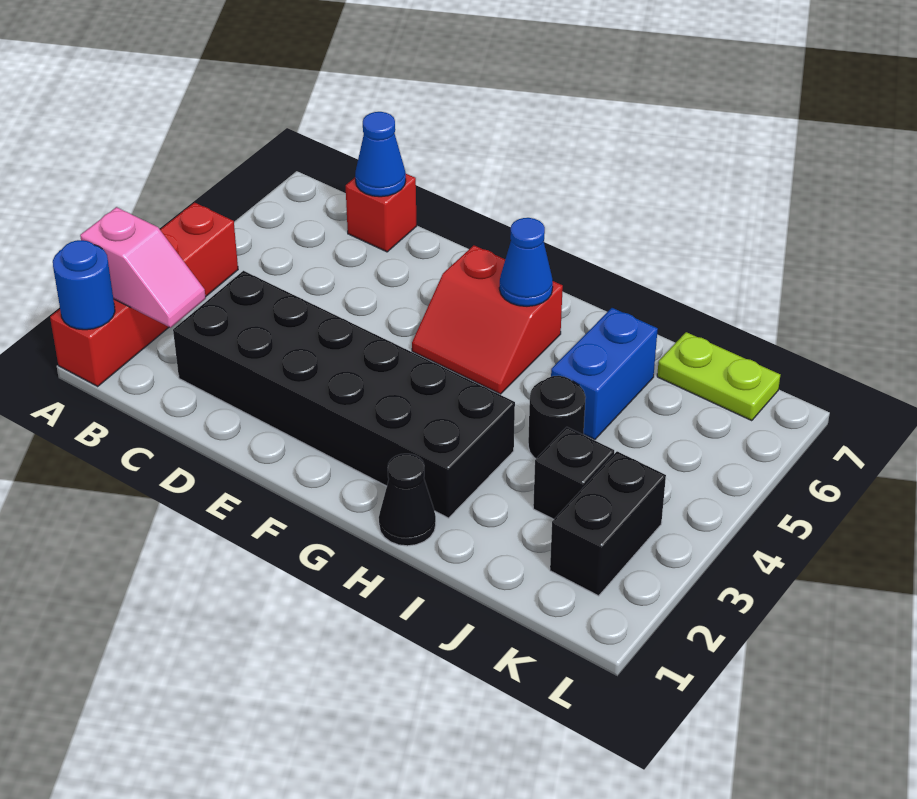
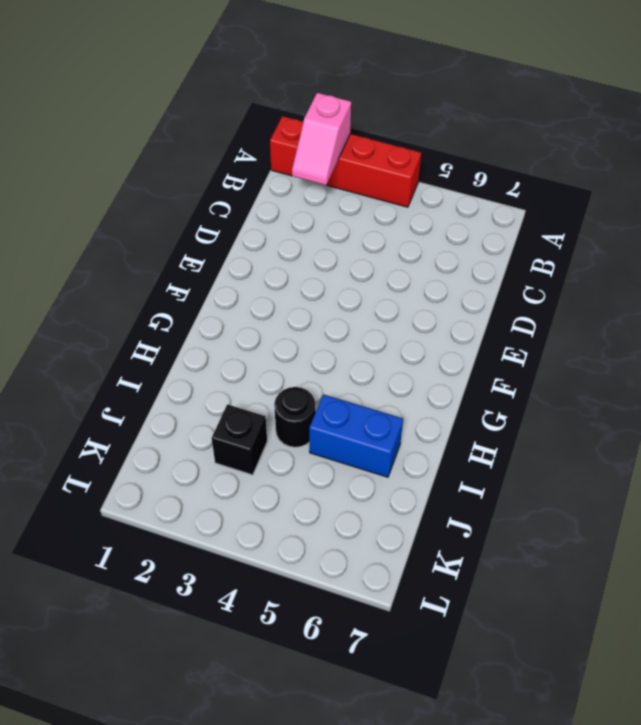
none -> black brick C2:H3 level 1
none -> red brick C7 level 1
none -> red slope F5:G6 level 1 top 6

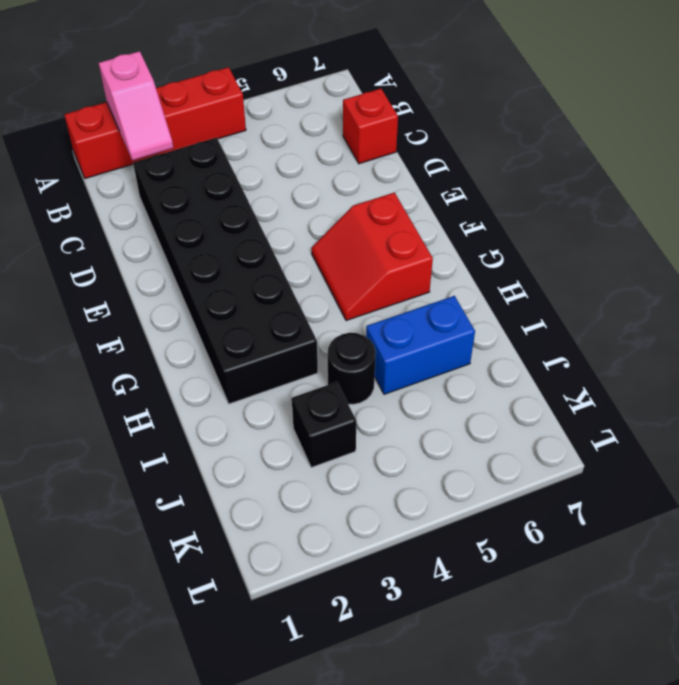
none -> black cone H1 level 1
none -> lime plate J7:K7 level 1
none -> black brick K2:K3 level 1

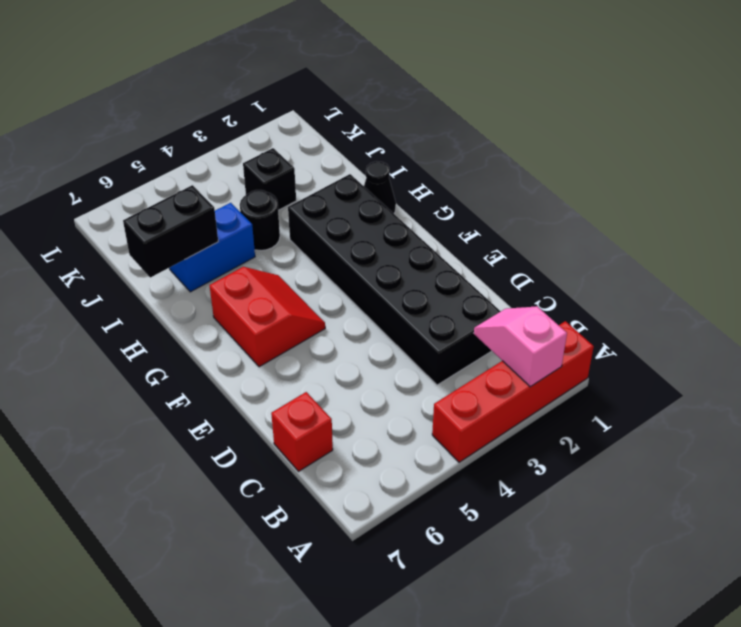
black brick I6:I7 level 2 -> black brick K2:K3 level 1
none -> lime plate J7:K7 level 1
none -> blue round brick A1 level 2
none -> blue cone C7 level 2

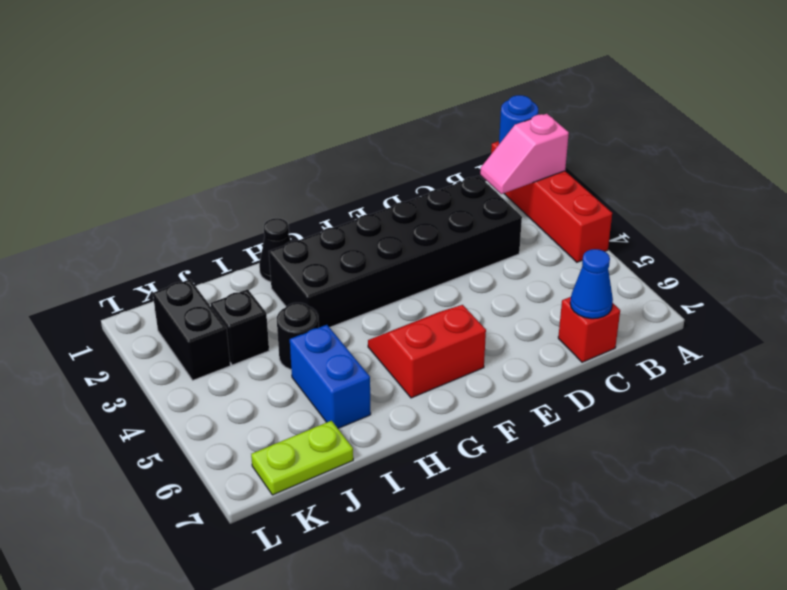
none -> blue cone G6 level 2

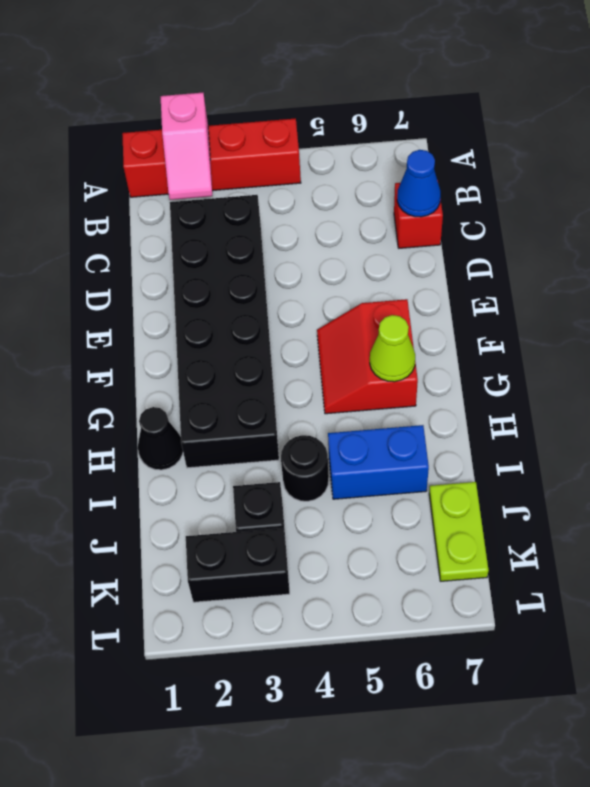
lime cone G6 level 2 -> blue cone G6 level 2
none -> blue round brick A1 level 2

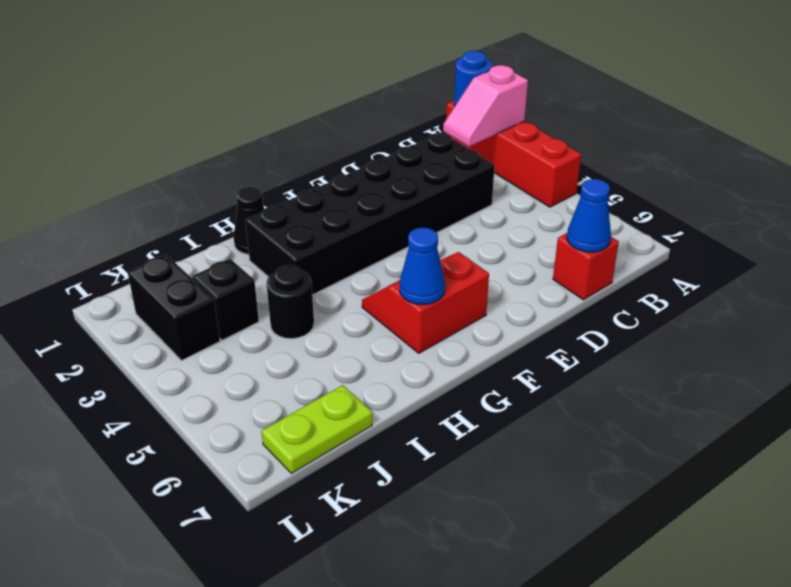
none -> blue brick I5:I6 level 1

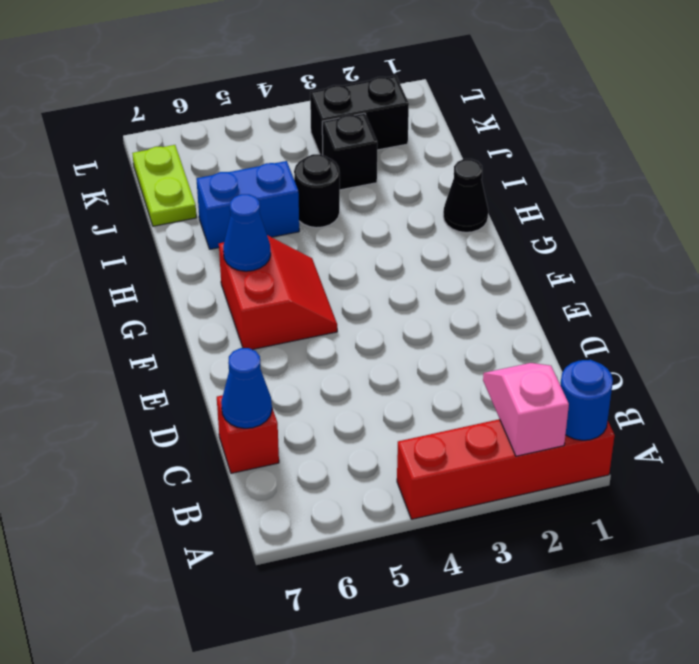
none -> black brick C2:H3 level 1

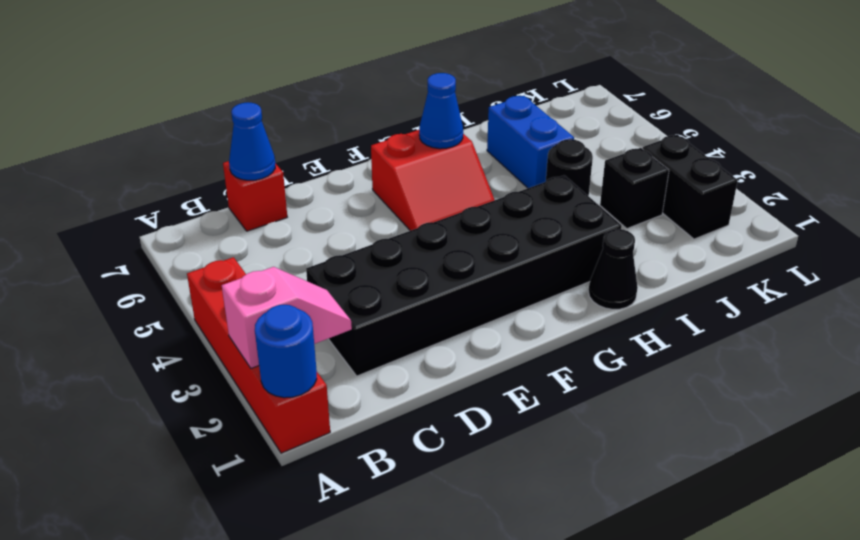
none -> lime plate J7:K7 level 1

